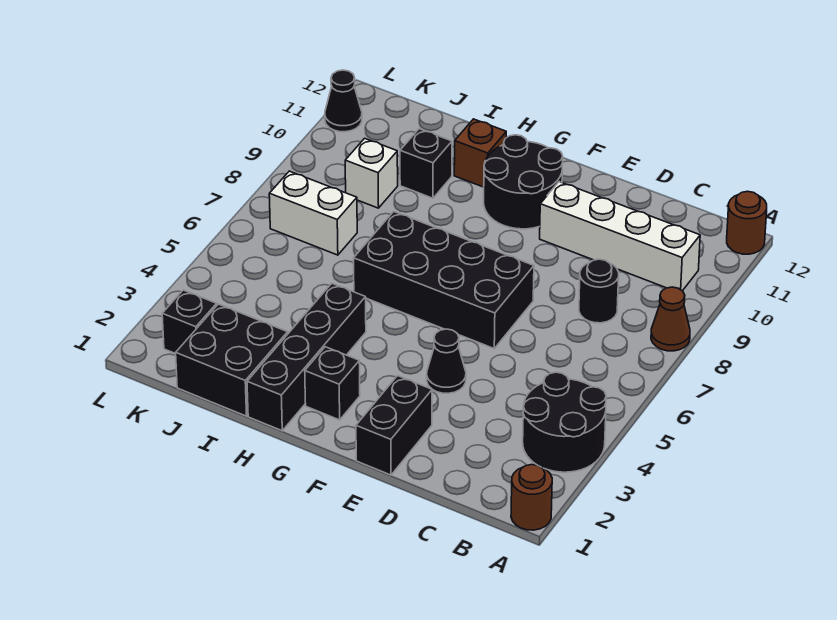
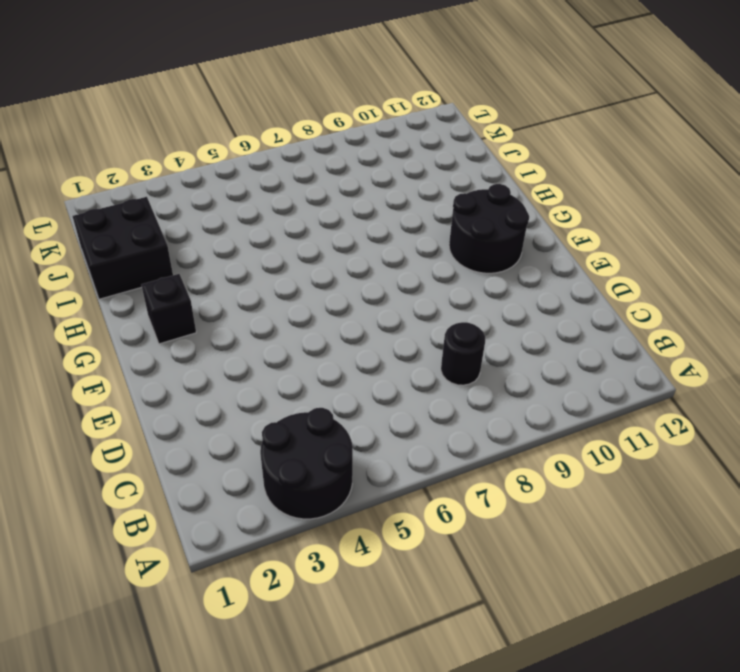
none -> brown round brick A1 level 1
none -> brown cone A8 level 1
none -> brown round brick A12 level 1

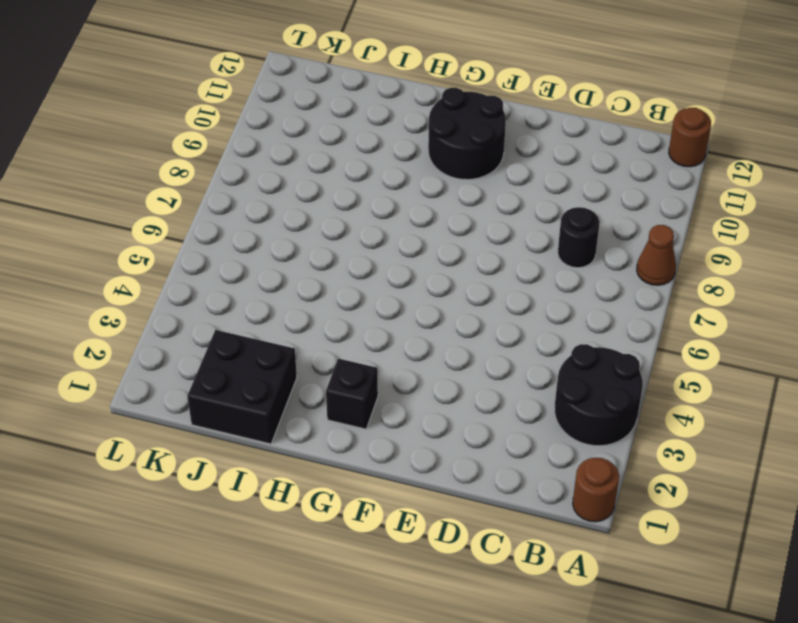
none -> white brick B10:E10 level 1
none -> black brick E1:E2 level 1
none -> black cone E4 level 1

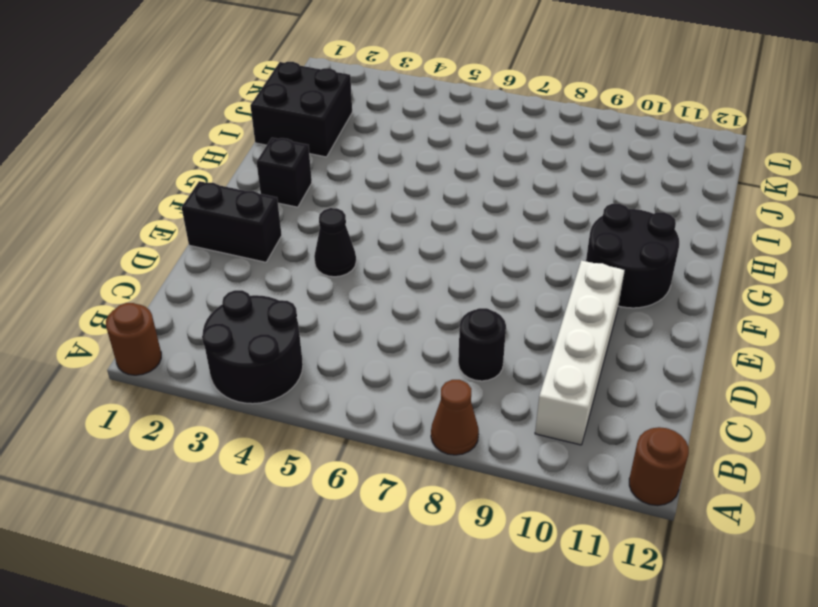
none -> black brick E6:H7 level 1
none -> black brick H1:H4 level 1
none -> brown brick H11 level 1

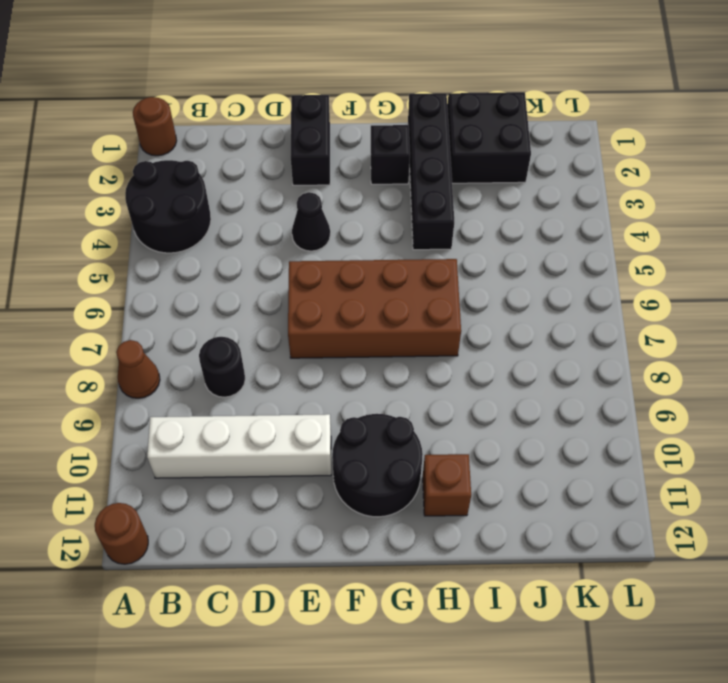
brown brick E6:H7 level 1 -> black brick E6:H7 level 1
none -> black brick I10 level 1
none -> white brick J7:K7 level 1
none -> white brick J9 level 1

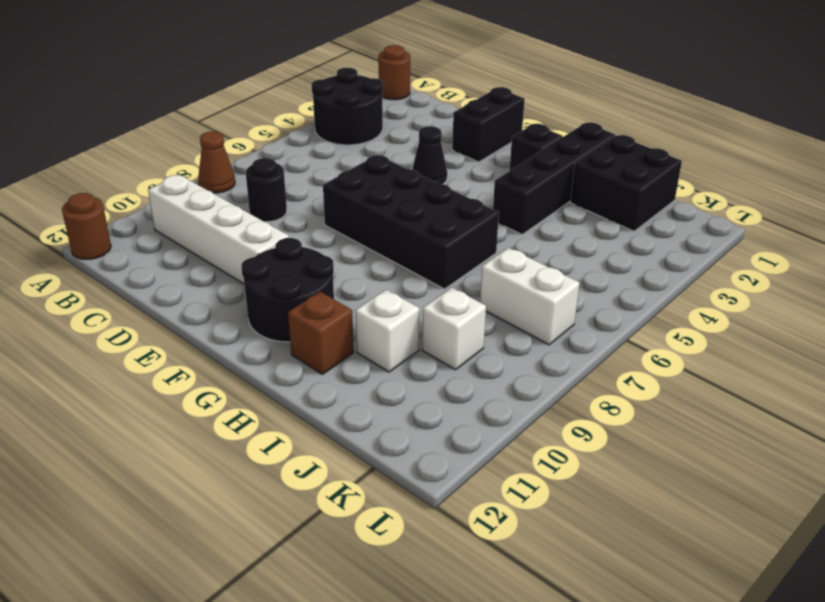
white brick I10 level 1 -> black brick I10 level 1
none -> black brick K2 level 1
none -> black cone L11 level 1

